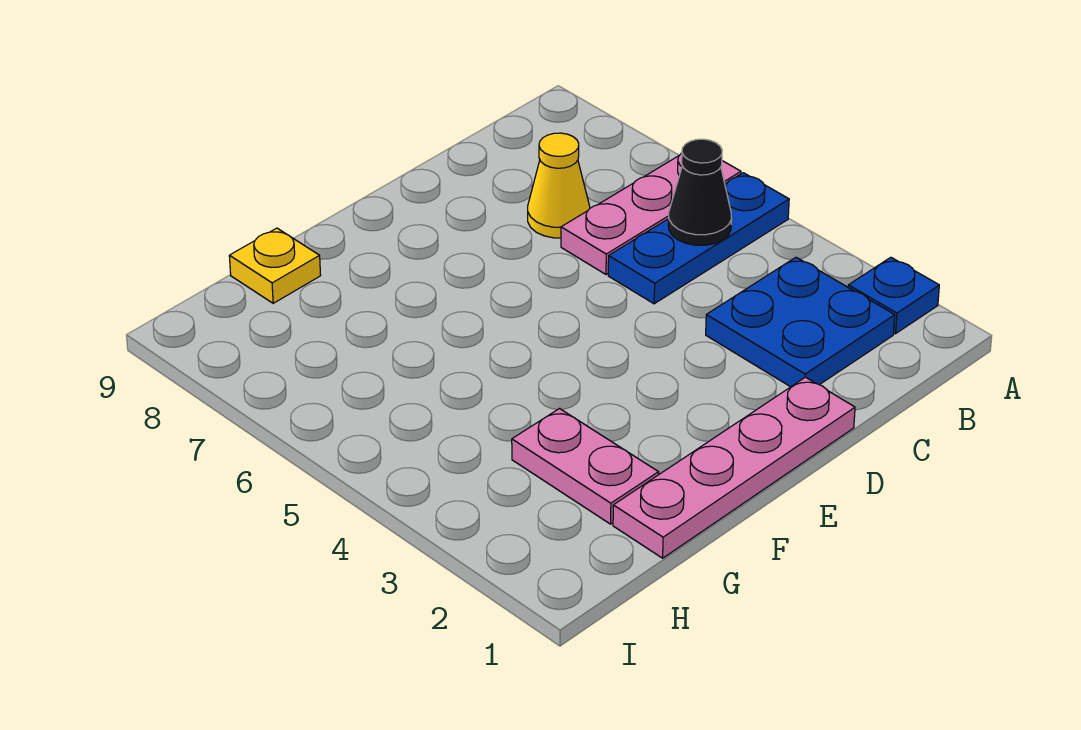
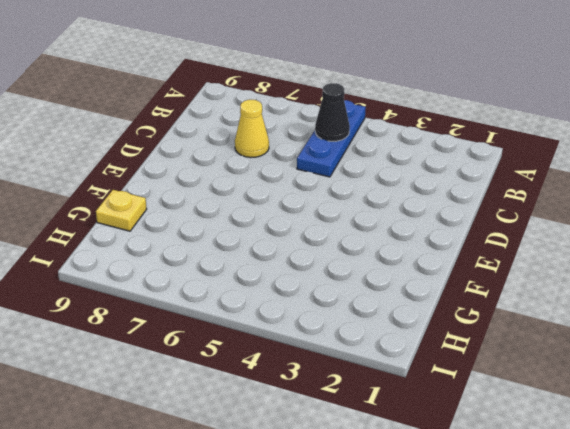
none -> blue plate A2 level 1
none -> pink plate A6:C6 level 1

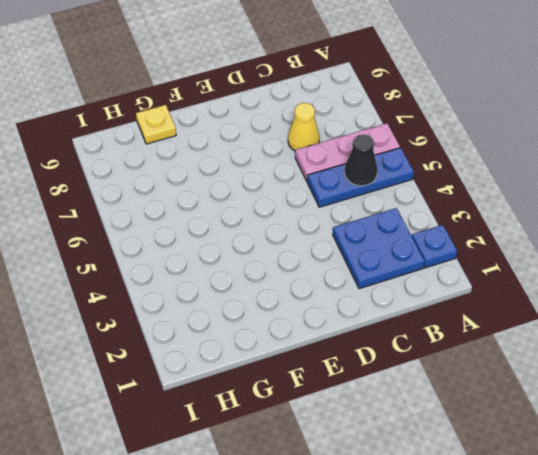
none -> pink plate D1:G1 level 1
none -> pink plate G2:G3 level 1

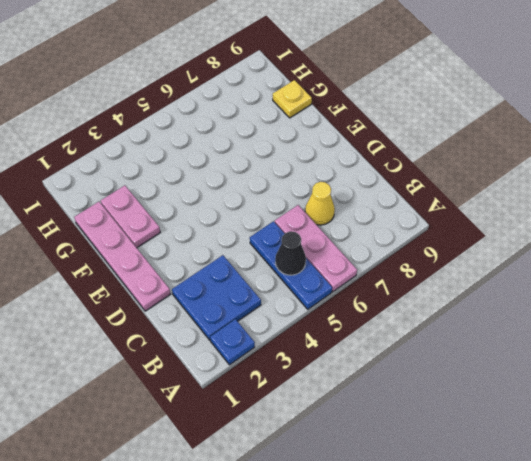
pink plate F2:G2 level 1 -> pink plate G2:G3 level 1

